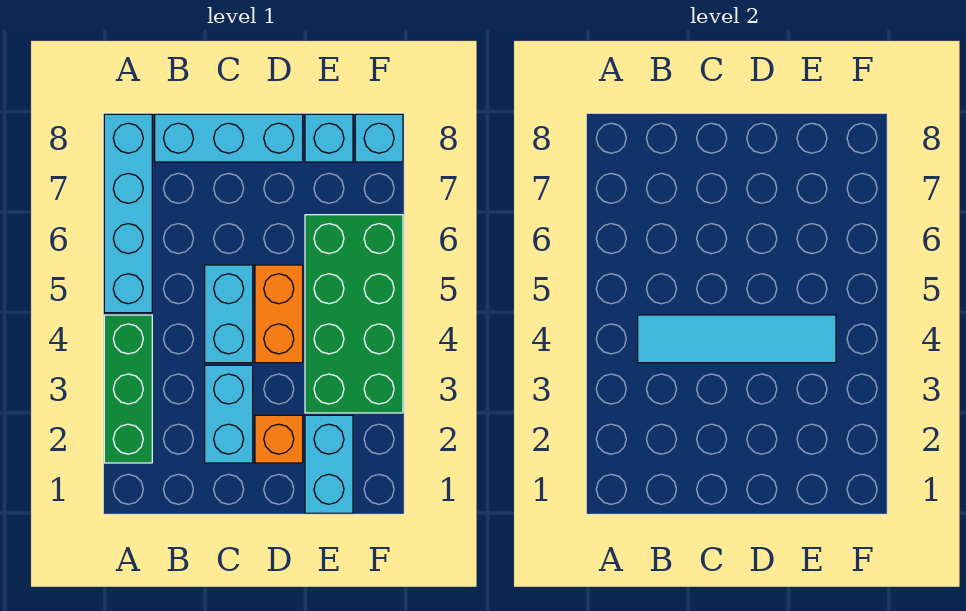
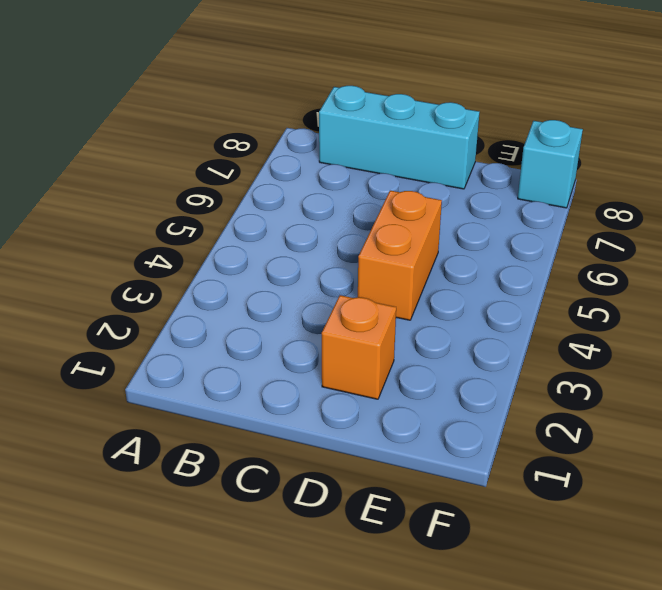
none -> green brick A2:A4 level 1
none -> cyan brick A5:A8 level 1
none -> cyan brick C2:C3 level 1

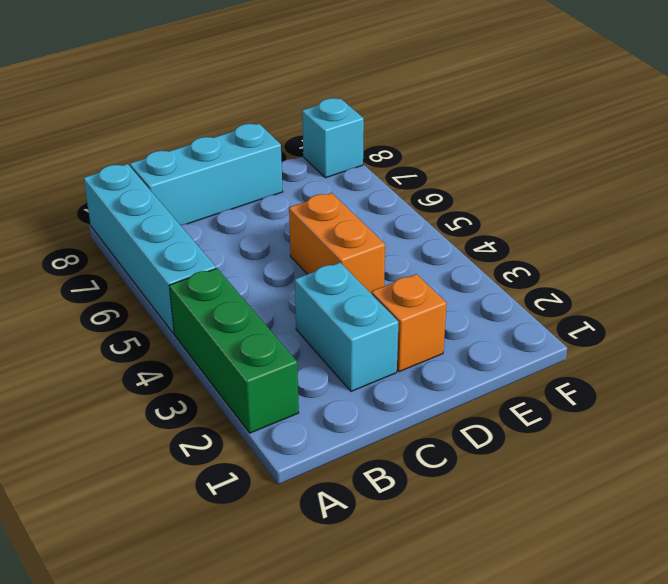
none -> cyan brick C4:C5 level 1
none -> cyan brick E1:E2 level 1
none -> green brick E3:F6 level 1

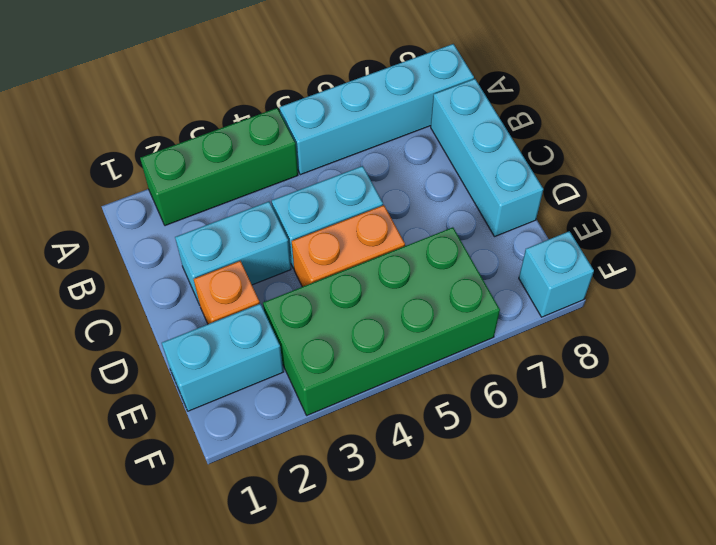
none -> cyan brick E8 level 1
none -> cyan tile B4:E4 level 2

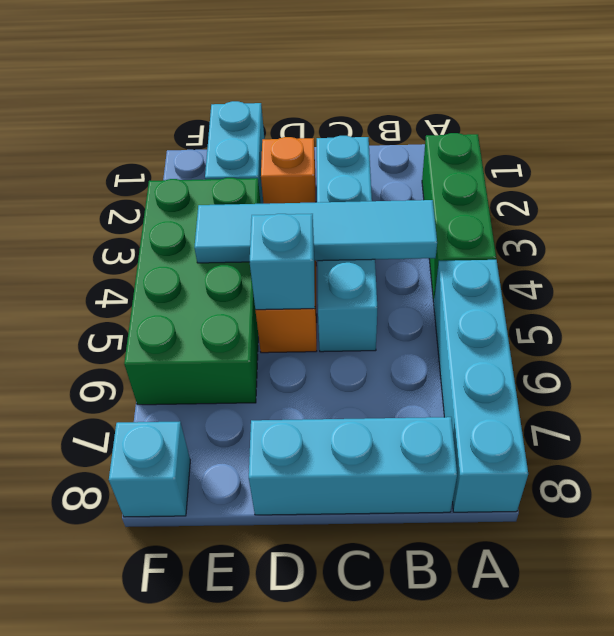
cyan brick D5 level 2 -> cyan brick E8 level 1

